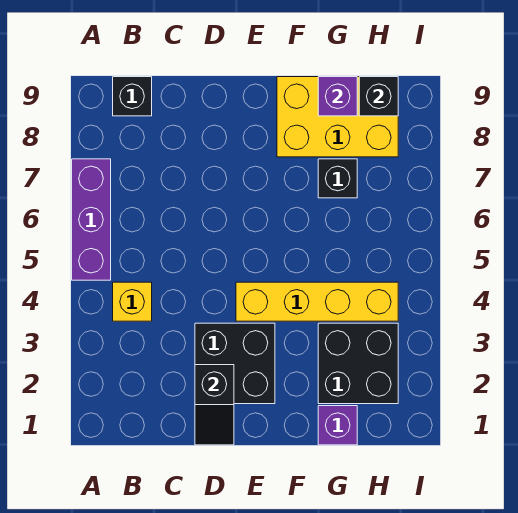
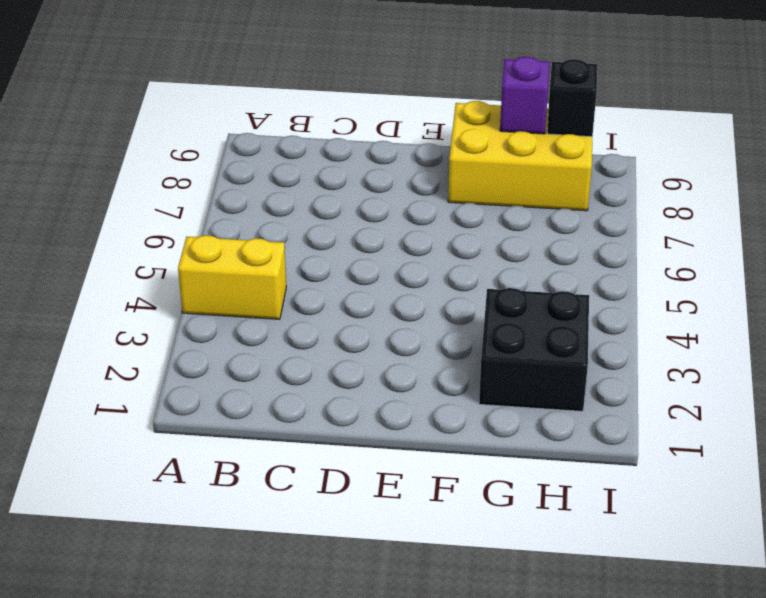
yellow brick A4:B4 level 1 -> yellow brick B4 level 1
none -> purple brick A5:A7 level 1
none -> black brick B9 level 1
none -> black brick D2:E3 level 1

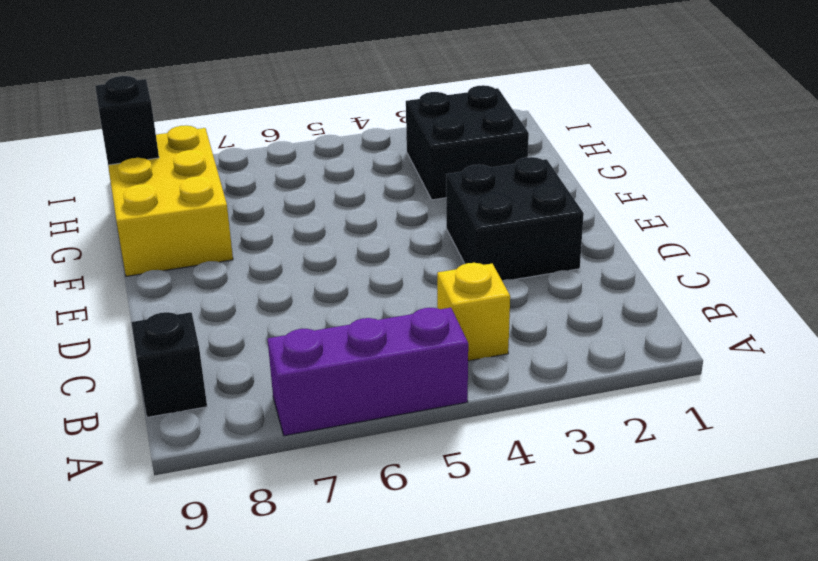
none -> yellow brick E4:H4 level 1
none -> purple brick G1 level 1
none -> black brick G7 level 1

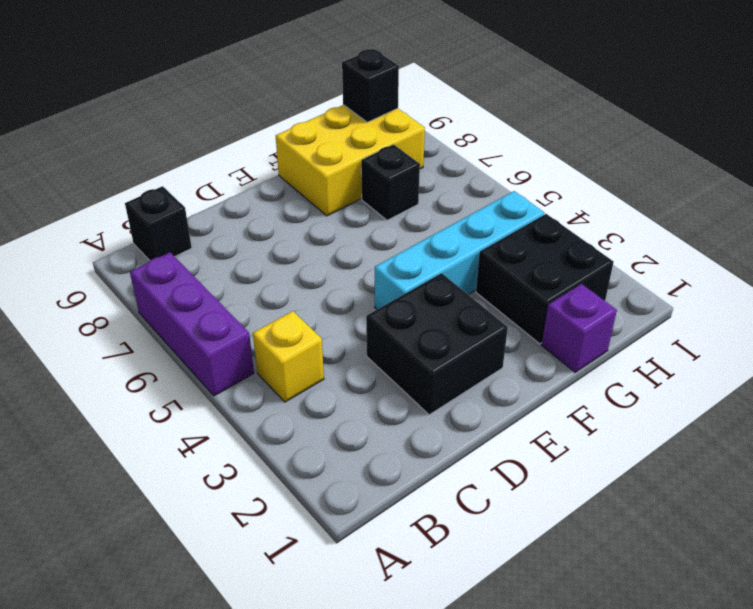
cyan brick E4:H4 level 1 -> yellow brick E4:H4 level 1
none -> black slope D1:D2 level 2 top 2
none -> purple brick G9 level 2

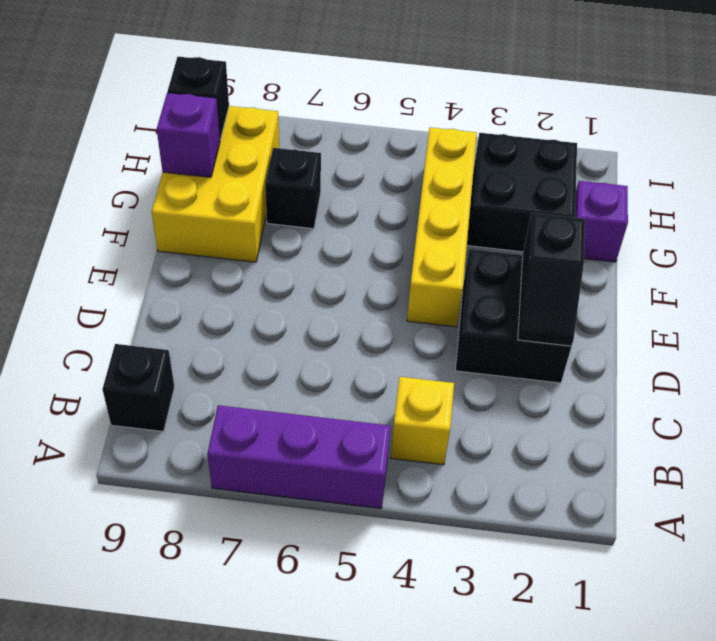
black slope D2:E2 level 2 top E -> black slope D1:D2 level 2 top 2

